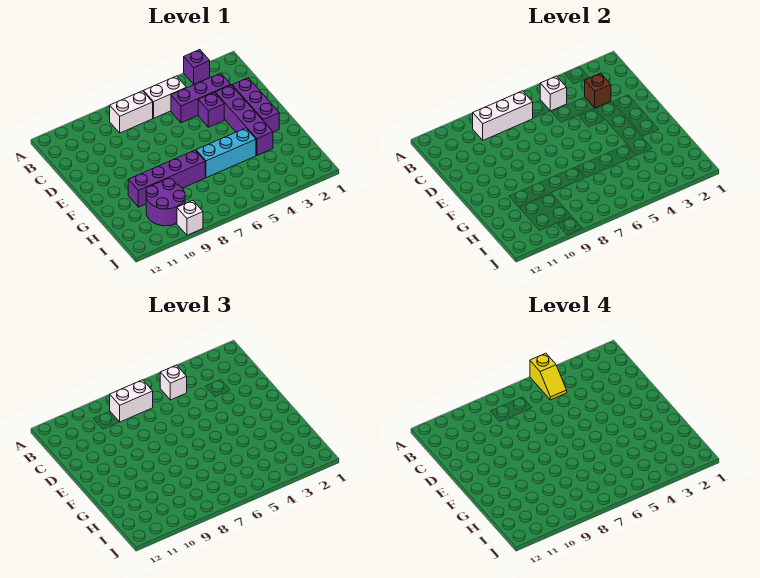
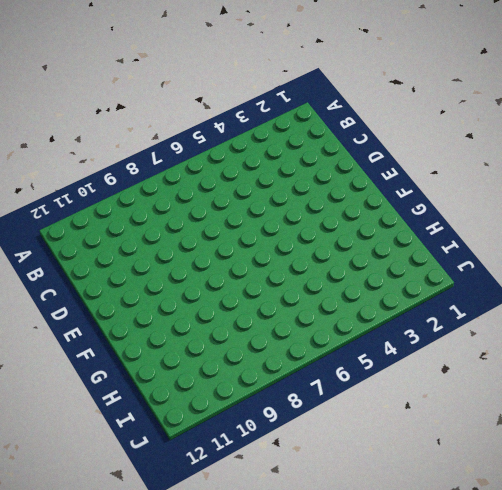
none -> purple brick A3 level 1
none -> white brick B5:B6 level 1
none -> white brick B7:B8 level 1

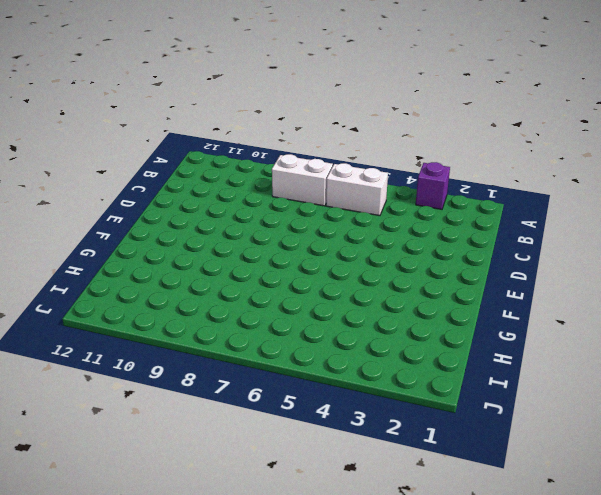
none -> purple brick C3:C5 level 1
none -> purple brick D2:F2 level 1
none -> purple brick D3:G3 level 1

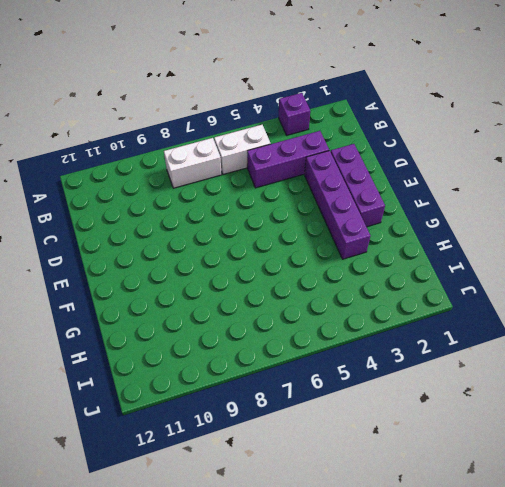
none -> purple brick D4 level 1
none -> cyan brick G4:G6 level 1
none -> purple brick G7:G10 level 1

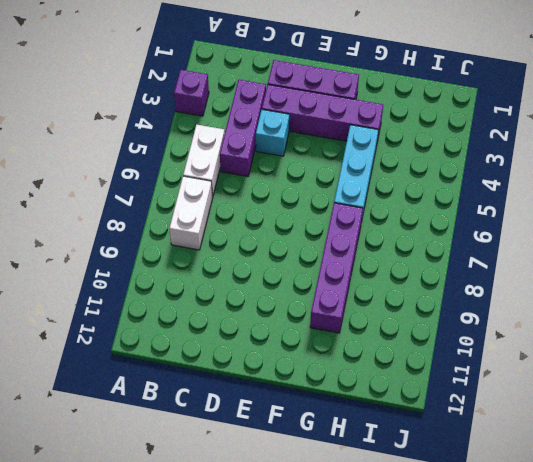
cyan brick D4 level 1 -> purple brick D4 level 1
none -> purple round brick H9:I10 level 1
none -> white brick J9 level 1
none -> white brick B5 level 2

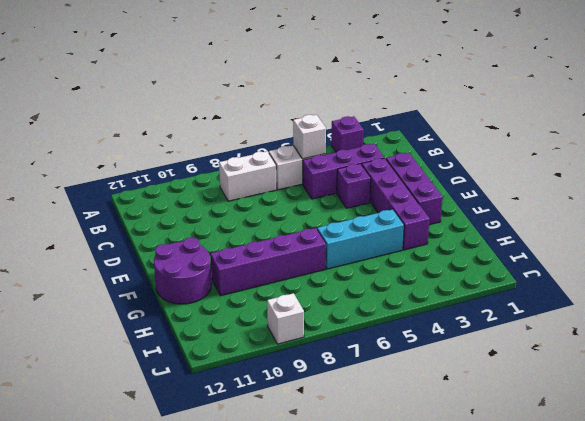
purple round brick F11:G12 level 1 -> purple round brick H9:I10 level 1
none -> white brick B7:B9 level 2
none -> brown brick C3 level 2
none -> white brick B5 level 3

